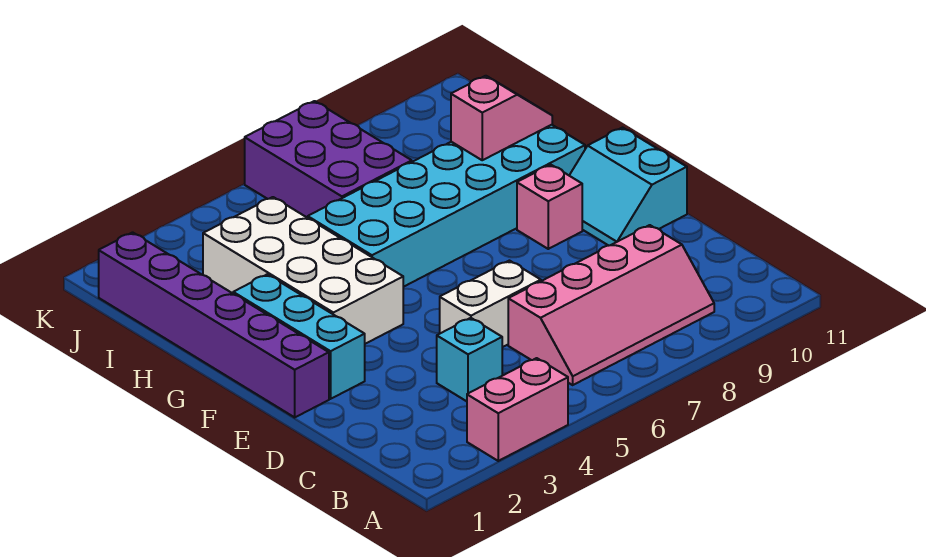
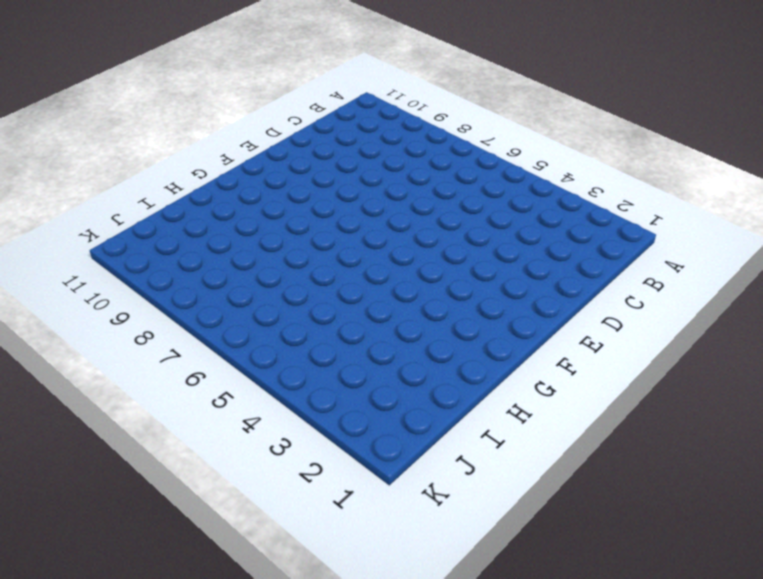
none -> pink brick A3:A4 level 1
none -> pink slope B6:C9 level 1 top C
none -> cyan brick C4 level 1

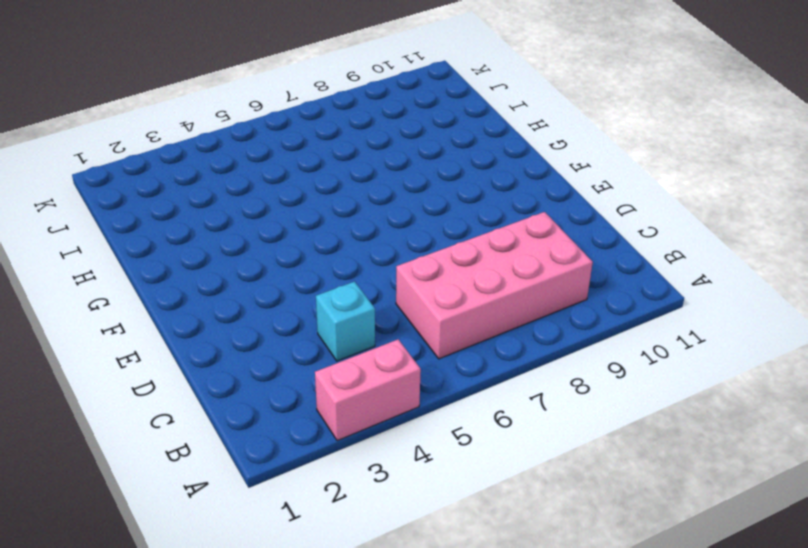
pink brick B6:C9 level 1 -> pink slope B6:C9 level 1 top C
none -> white brick D5:D6 level 1
none -> purple brick E1:J1 level 1
none -> cyan brick E2:G2 level 1

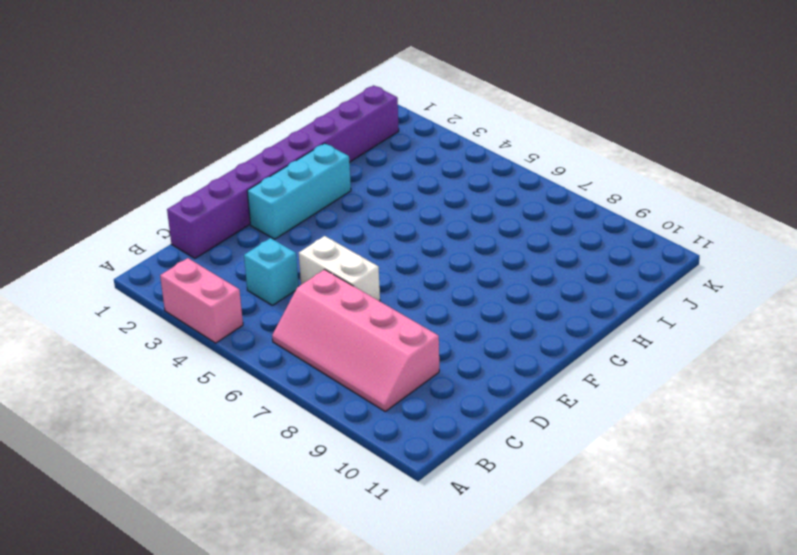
purple brick C1:J1 level 1 -> purple brick E1:J1 level 1
none -> cyan slope E10:F11 level 1 top 11
none -> white brick F3:I4 level 1
none -> pink brick F9 level 1

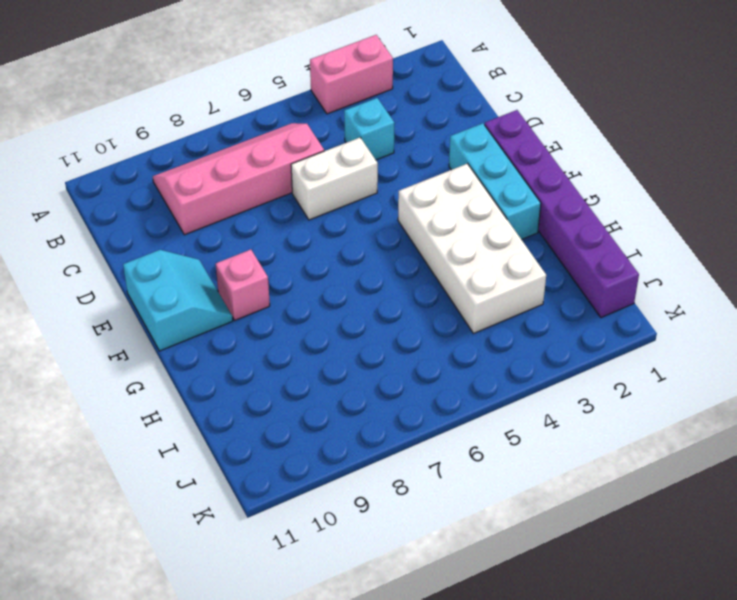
none -> cyan brick G5:H10 level 1
none -> purple brick I6:K7 level 1
none -> pink slope H9:H10 level 2 top 9

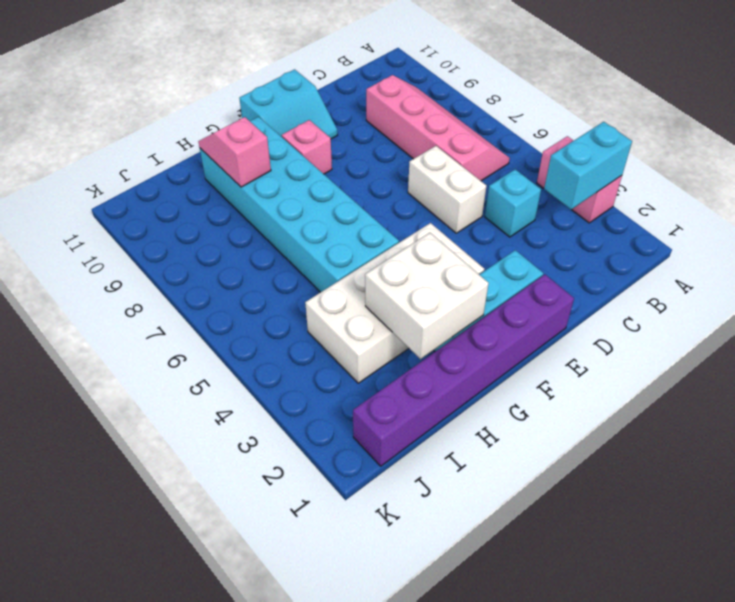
cyan brick A3:B3 level 2 -> none
white brick G2:H3 level 2 -> none
none -> purple brick I6:K7 level 1

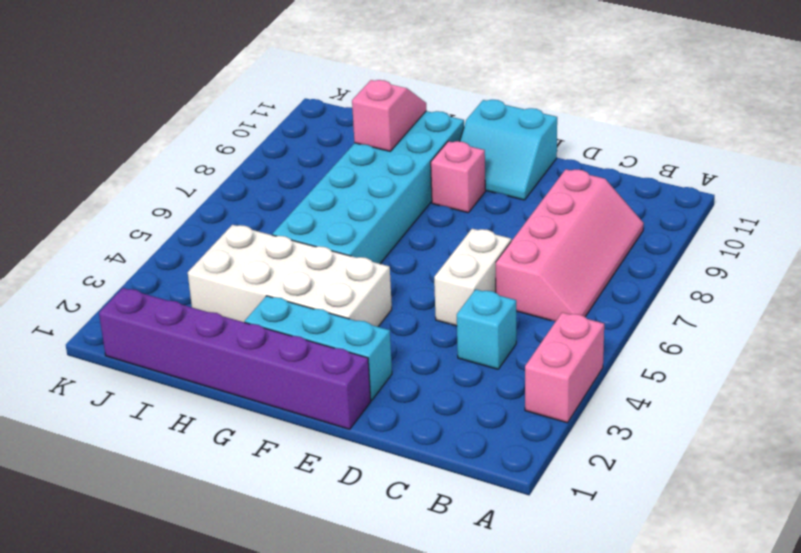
none -> purple brick I6:K7 level 1

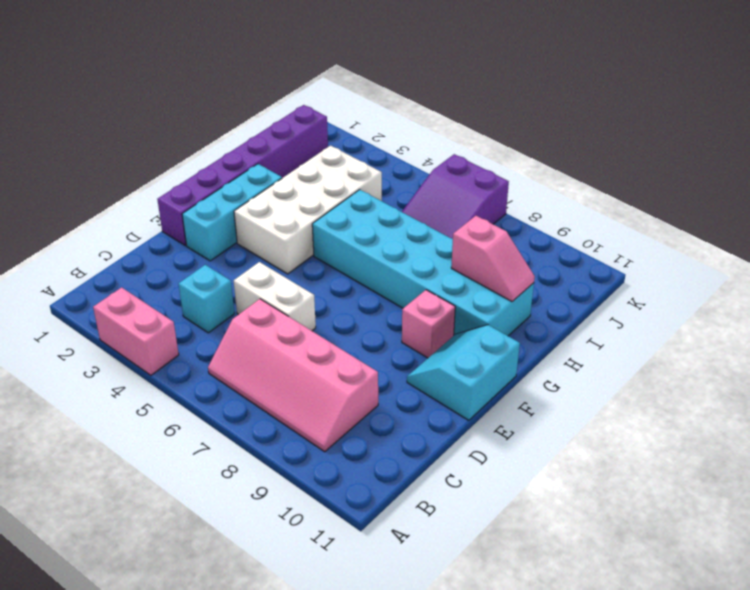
purple slope I6:K7 level 1 top K -> purple brick I6:K7 level 1

